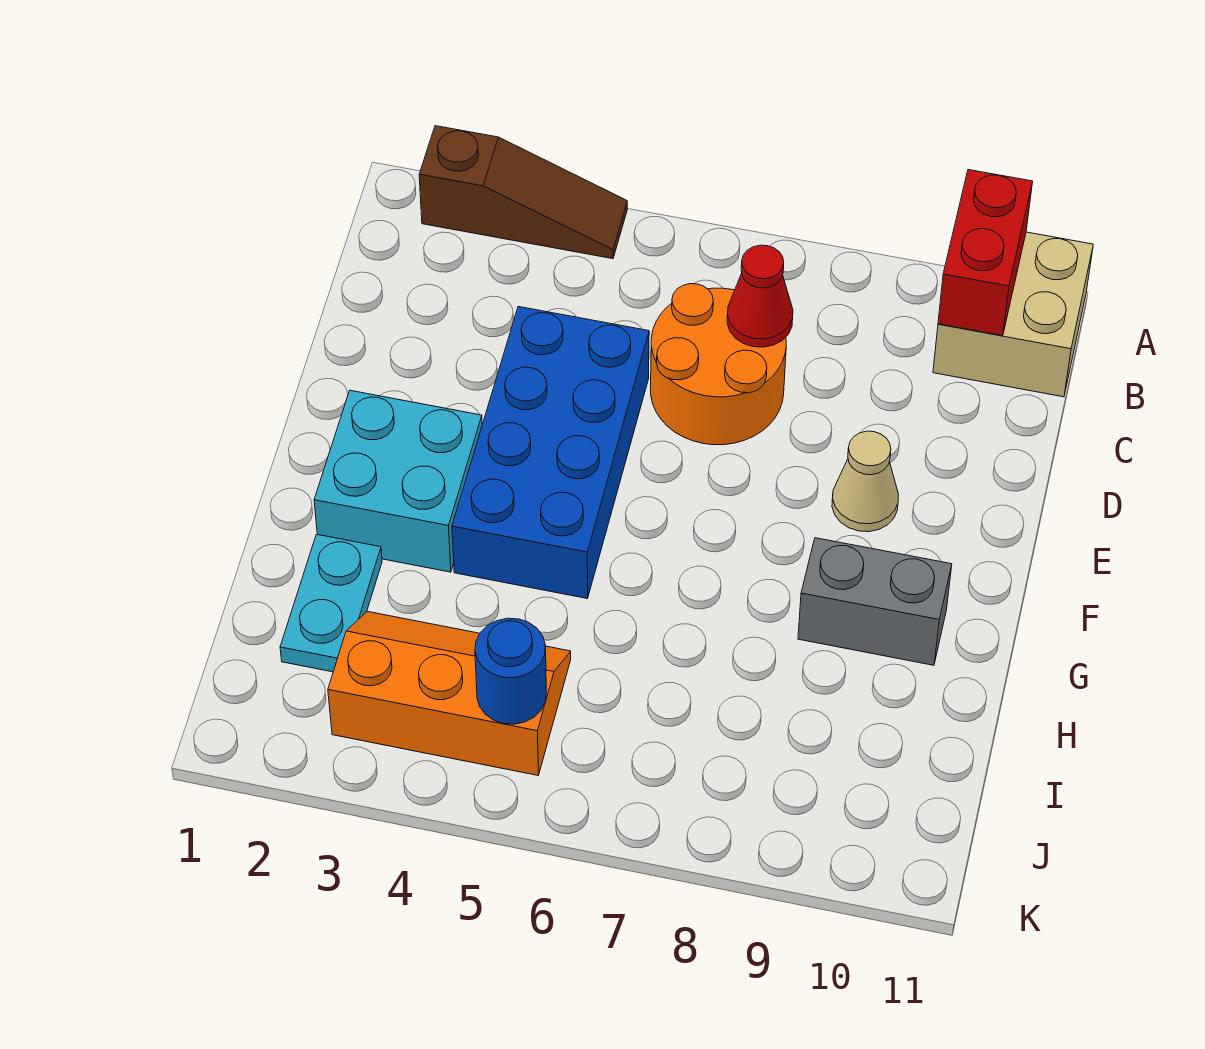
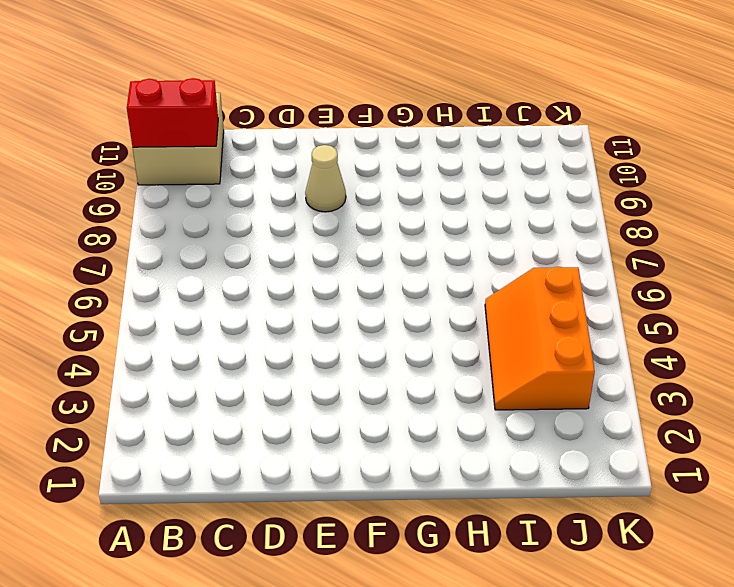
none -> brown slope A2:A4 level 1 top 2
none -> orange round brick C6:D7 level 1
none -> blue brick D4:G5 level 1

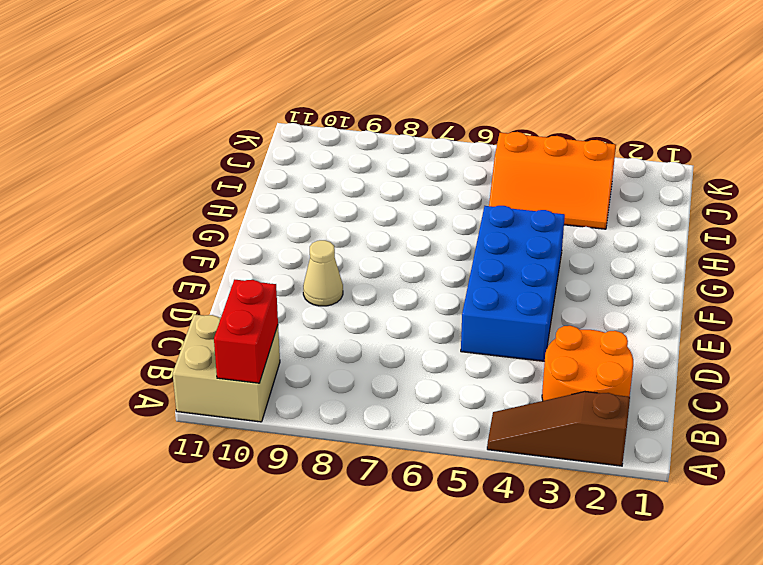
orange round brick B2:C3 level 1 -> orange round brick C6:D7 level 1
none -> cyan brick F2:G3 level 1
none -> grey brick G9:G10 level 1
none -> cyan plate H2:I2 level 1

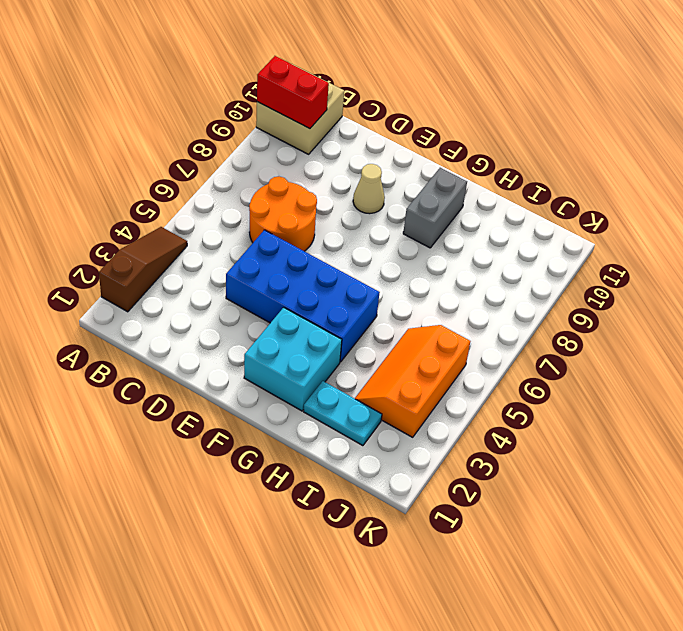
none -> red cone C7 level 2
none -> blue round brick J5 level 2

